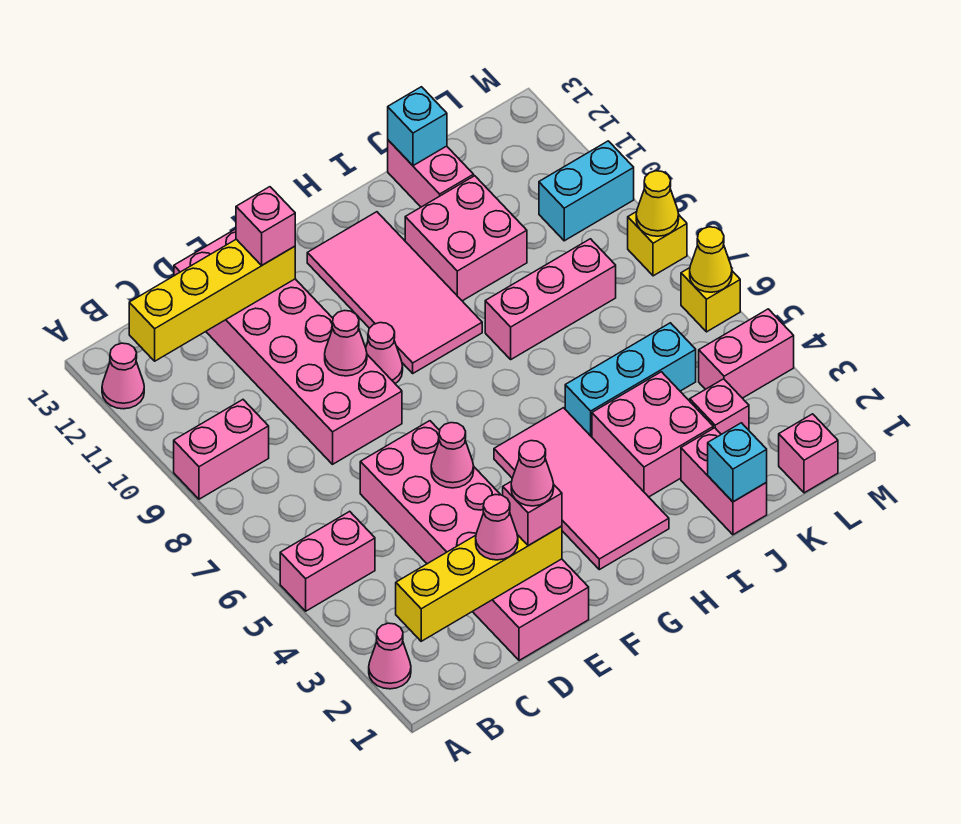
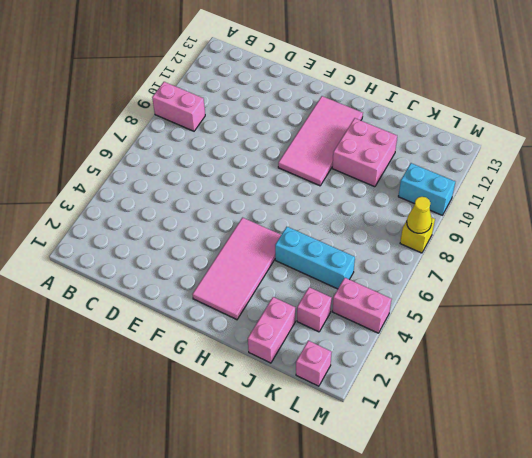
none -> pink cone A2 level 1
none -> pink brick A5:B5 level 1
none -> pink cone A12 level 1
none -> pink brick D1:E6 level 1

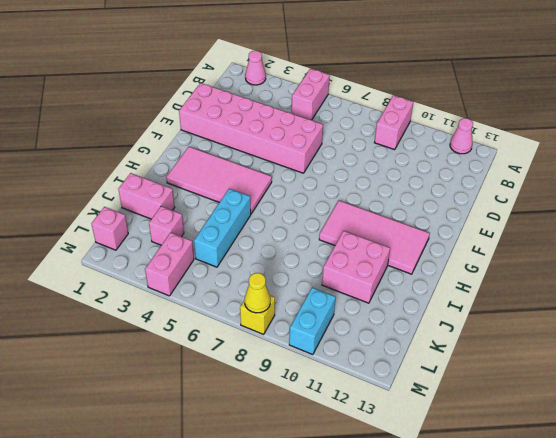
none -> pink brick D8:E13 level 1
none -> pink cone F9 level 1
none -> pink brick I3:J4 level 1
none -> pink brick I8:K8 level 1

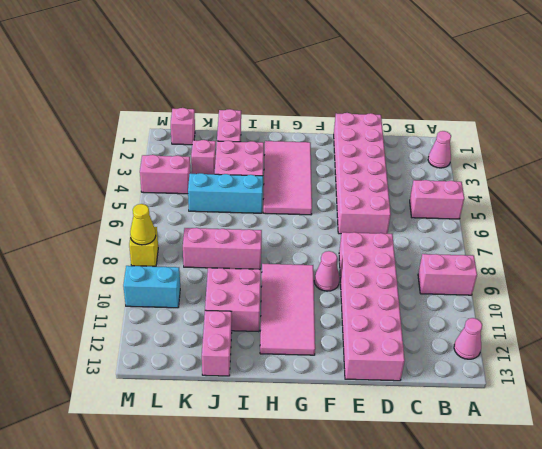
none -> yellow brick M6 level 1
none -> yellow brick B2:E2 level 2
none -> yellow brick B12:E12 level 2
none -> pink cone E5 level 2

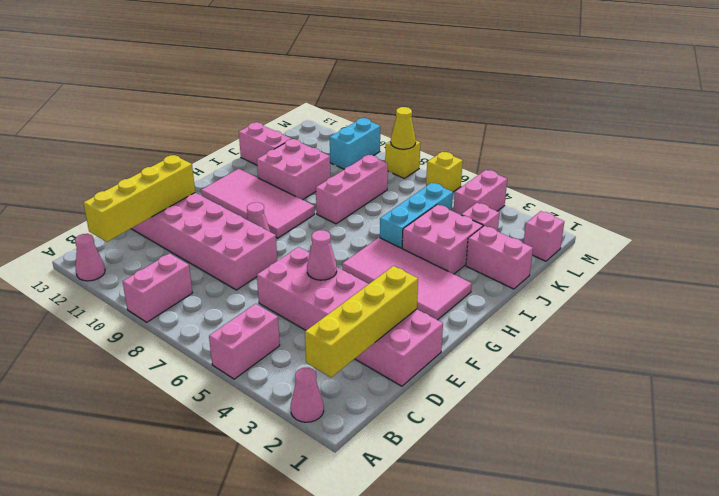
none -> pink cone E9 level 2
none -> cyan brick J1 level 2
none -> cyan brick J13 level 2
none -> yellow cone M6 level 2

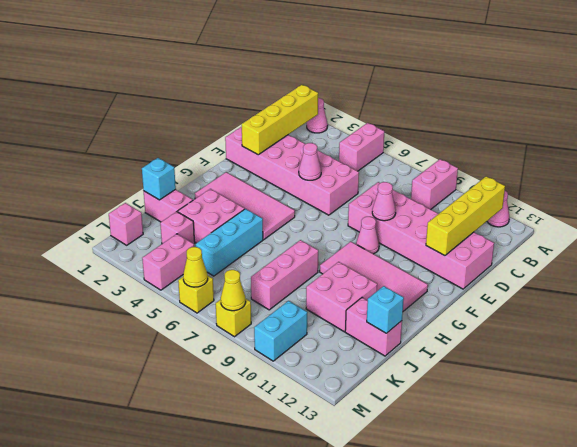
none -> pink cone D2 level 3
none -> pink brick E2 level 3
none -> pink brick E12 level 3
none -> pink cone E2 level 4

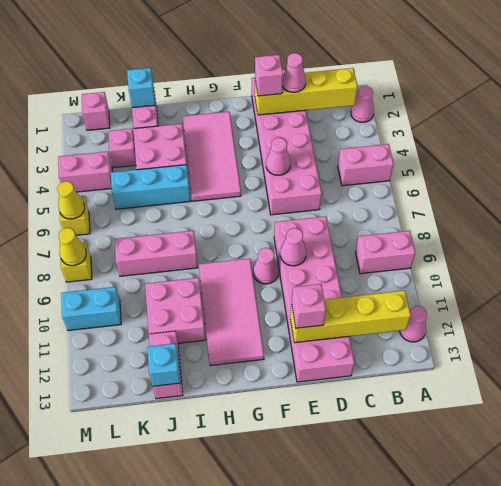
none -> pink cone E2 level 4

